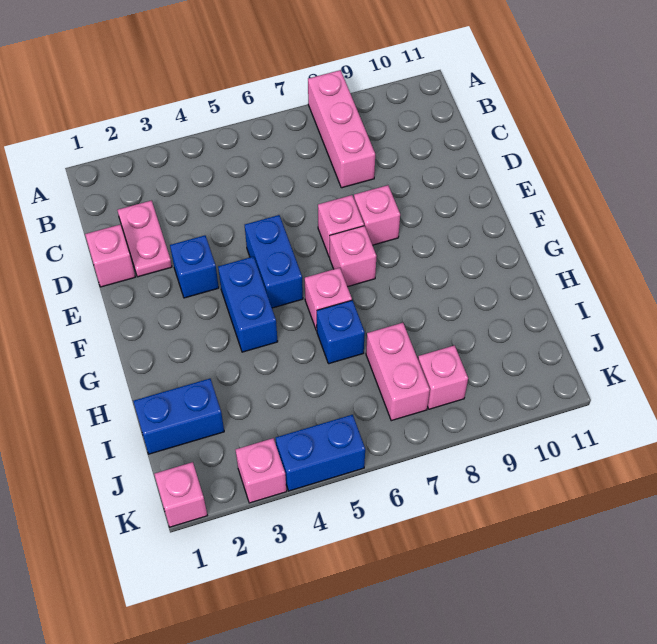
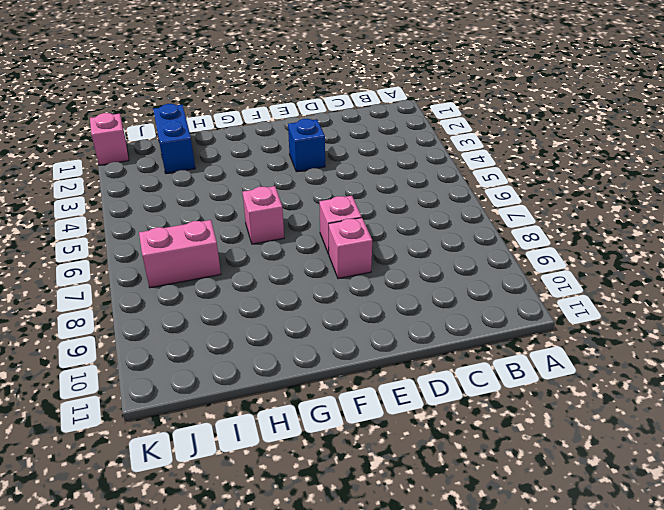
none -> pink brick A8:C8 level 1
none -> pink plate C2:D2 level 1
none -> pink brick D1 level 1

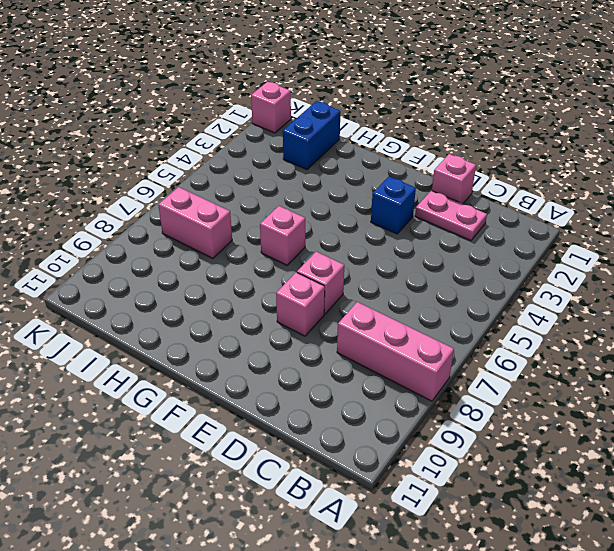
none -> blue brick E5:F5 level 1
none -> blue brick F4:G4 level 1
none -> pink brick F7 level 1

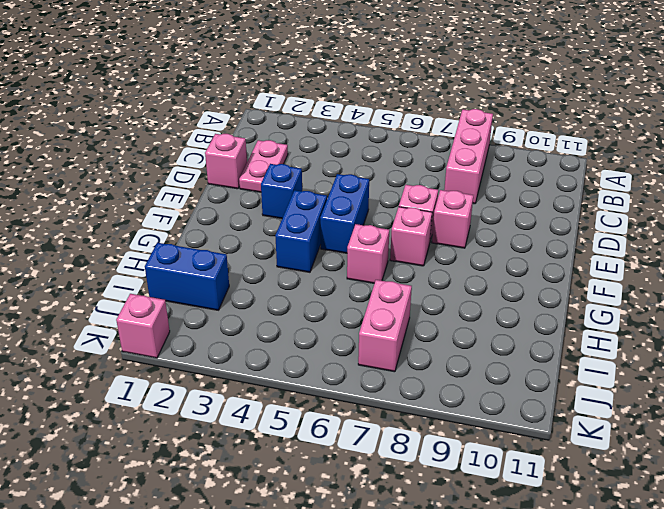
none -> blue brick H6 level 1
none -> pink brick J8 level 1
none -> pink brick K3 level 1

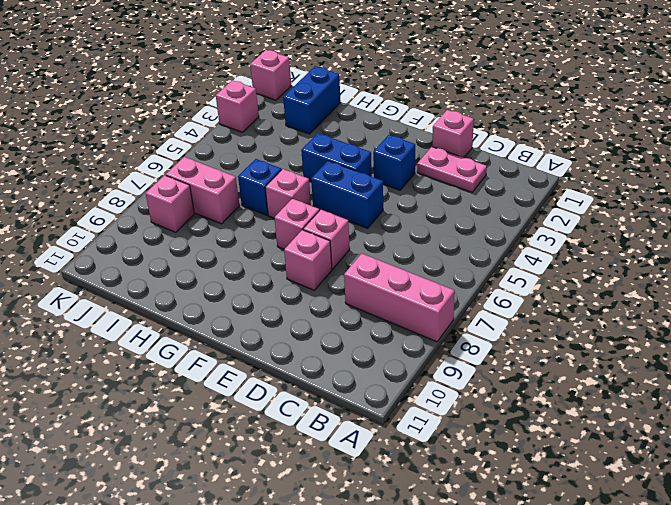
none -> blue brick K4:K5 level 1

